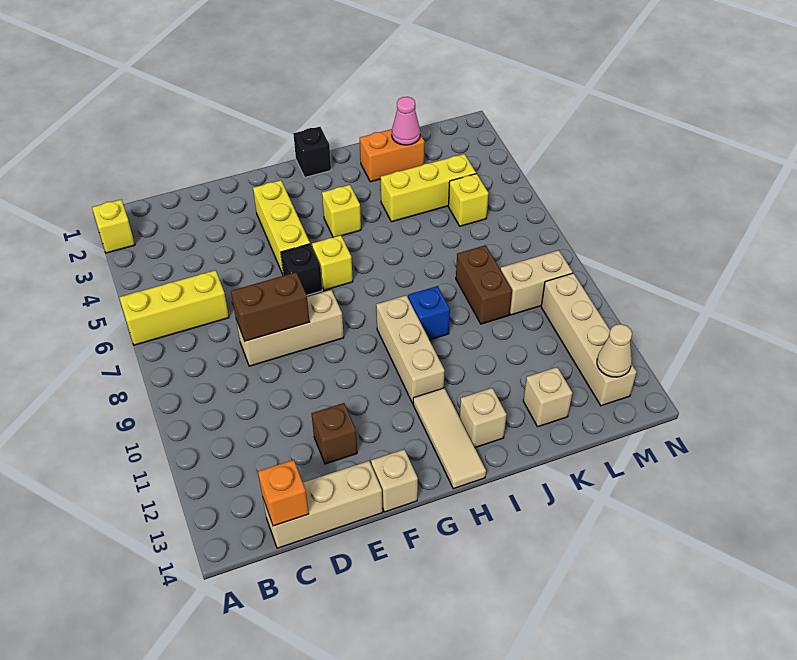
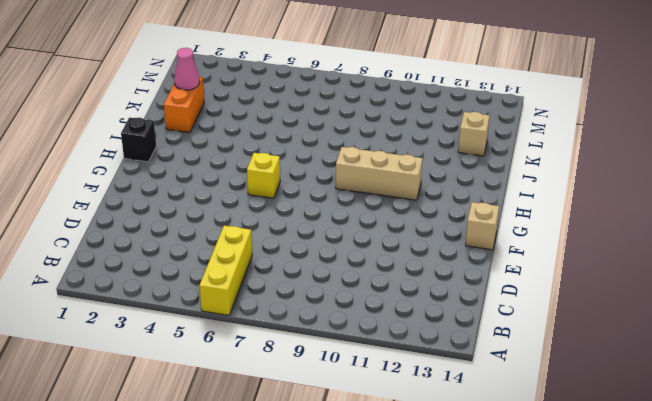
none -> yellow brick A2 level 1
none -> tan brick C14:E14 level 1
none -> tan brick D8:F8 level 1

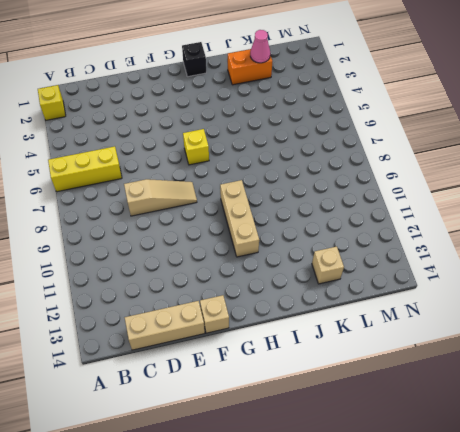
tan slope D8:F8 level 1 top D -> tan brick D8:F8 level 1
none -> brown brick E12 level 1
none -> yellow brick F3:F5 level 1
none -> black brick F6 level 1

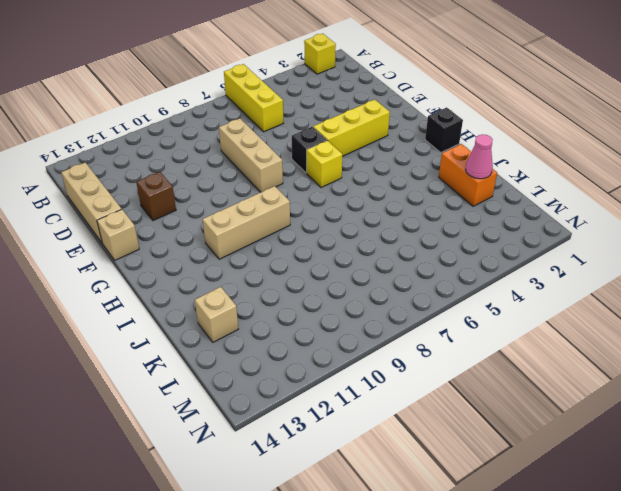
none -> yellow brick H4 level 1
none -> tan tile H12:H14 level 1
none -> blue brick I9 level 1

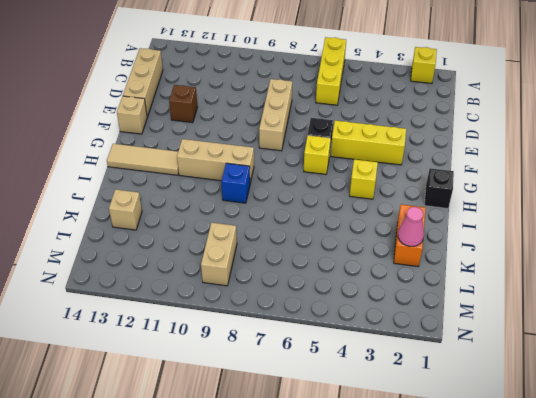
none -> tan brick I13 level 1
none -> yellow brick J4:L4 level 1
none -> brown brick K8:K9 level 1

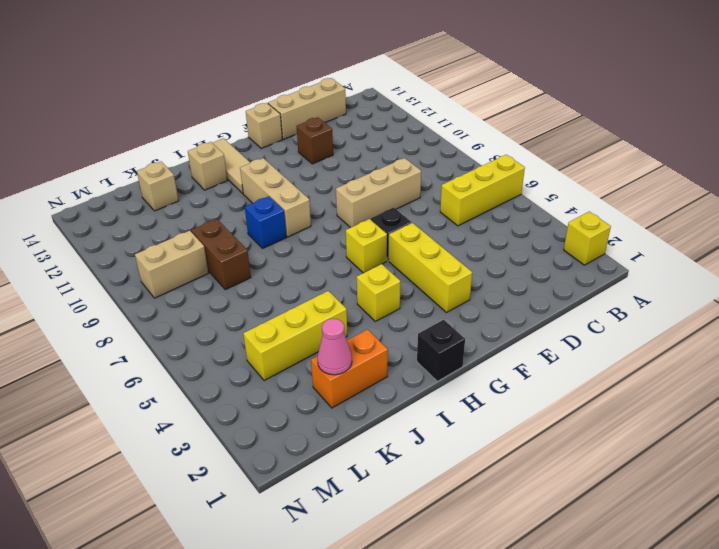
none -> yellow brick L5 level 1
none -> tan brick M10:M13 level 1
none -> orange brick C14 level 2

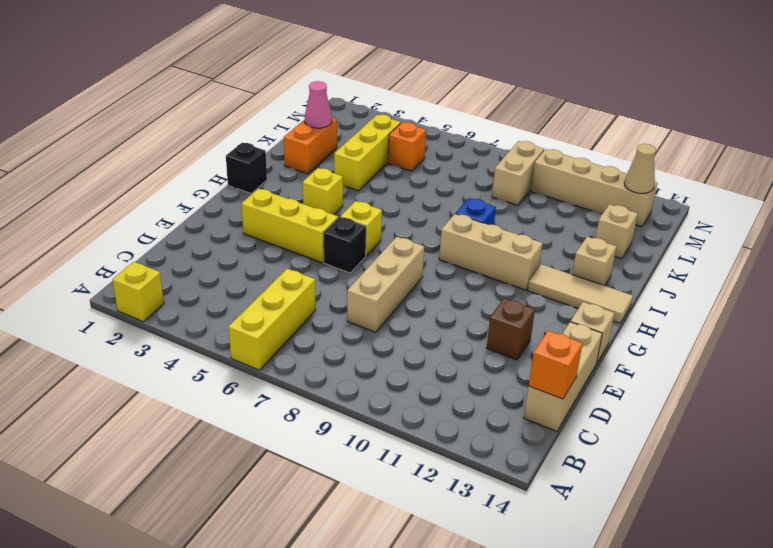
orange brick L5 level 1 -> yellow brick L5 level 1
none -> brown brick K8:K9 level 1
none -> brown brick D8:E8 level 2

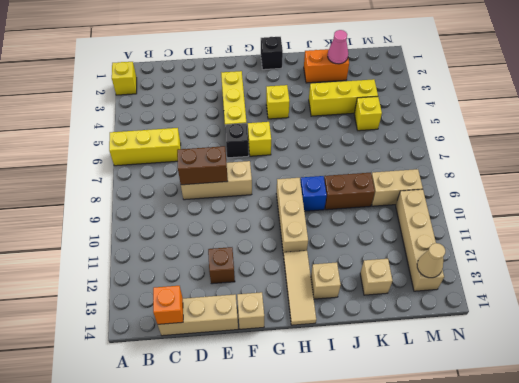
brown brick J9:K9 level 1 -> brown brick K8:K9 level 1

